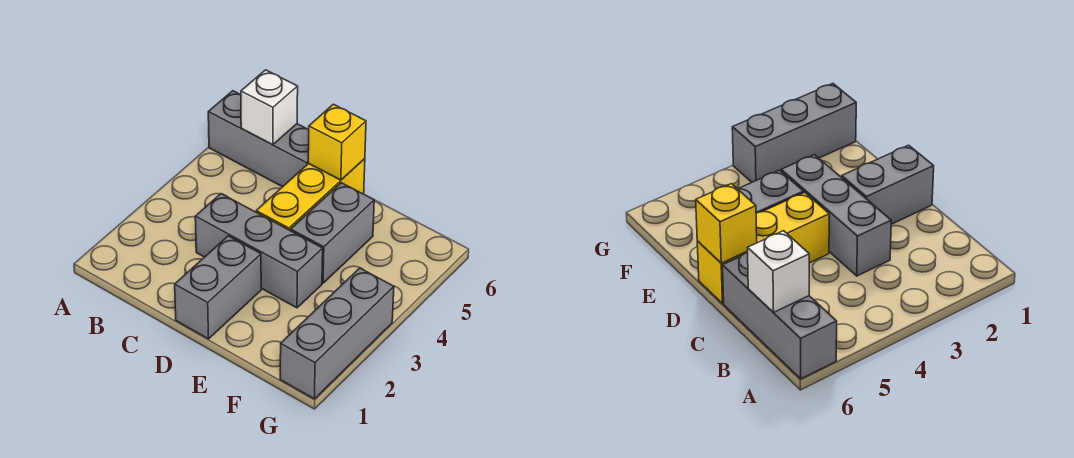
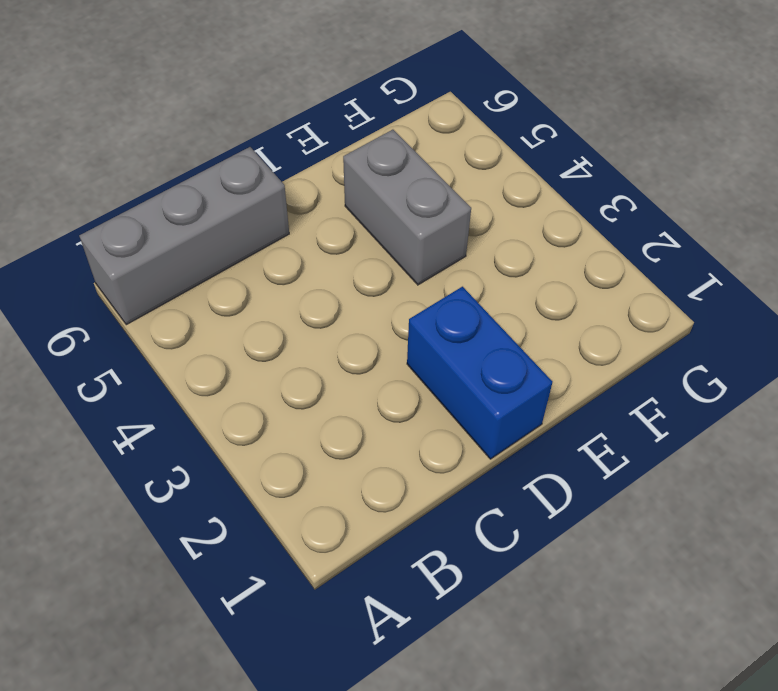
blue brick D1:D2 level 1 -> grey brick D1:D2 level 1
none -> grey brick C3:E3 level 1
none -> yellow brick D4:D6 level 1

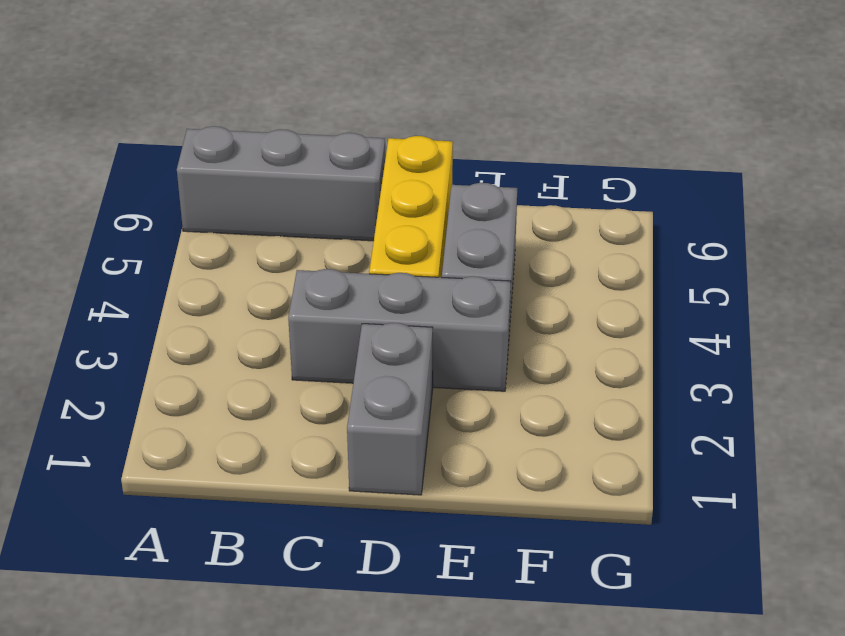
none -> grey brick G1:G3 level 1
none -> white brick B6 level 2

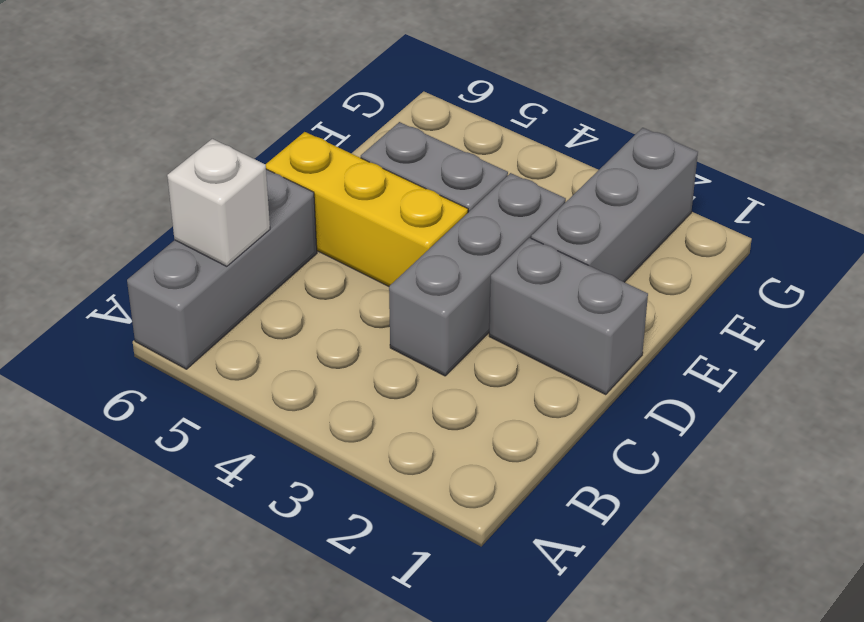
grey brick E2:G2 level 1 -> grey brick G1:G3 level 1
none -> yellow brick D6 level 2

